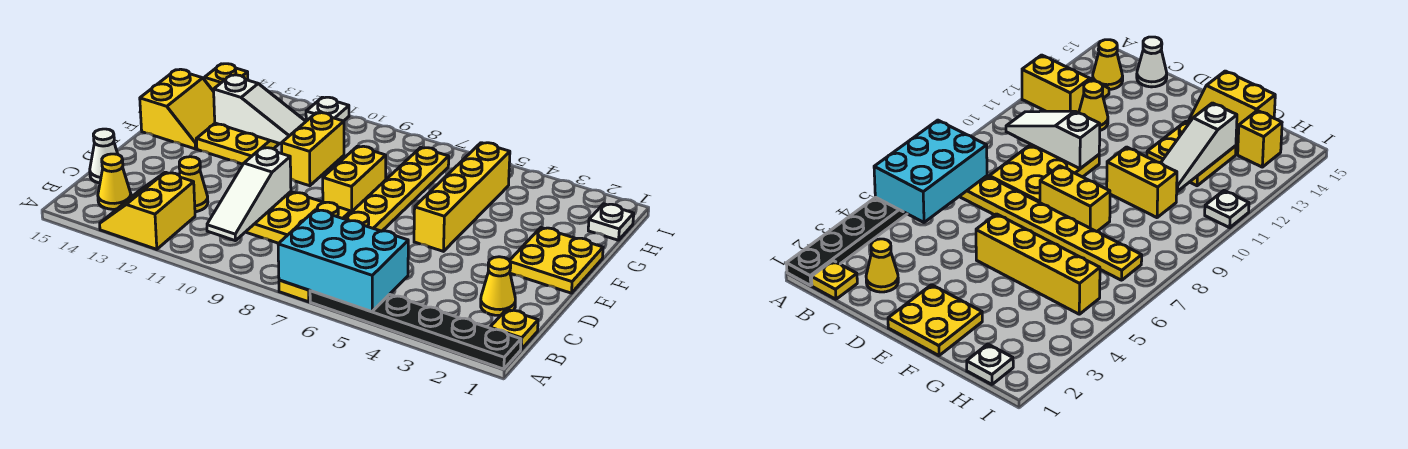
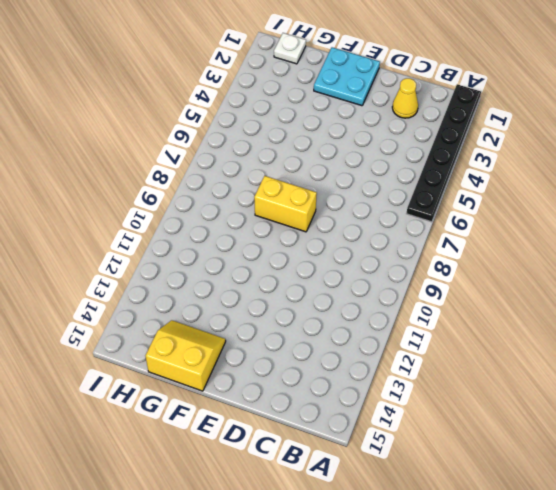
cyan plate E1:F2 level 1 -> yellow plate E1:F2 level 1
none -> yellow plate A7:H7 level 1
none -> yellow slope A12:B13 level 1 top 12
none -> yellow plate B1 level 1

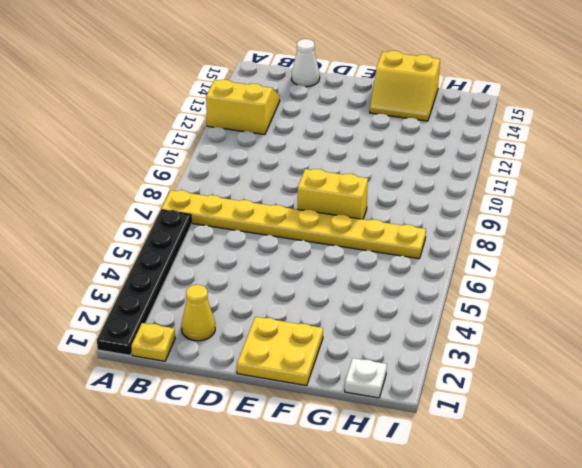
none -> yellow cone B14 level 1
none -> yellow plate C8:D10 level 1
none -> yellow cone C12 level 1

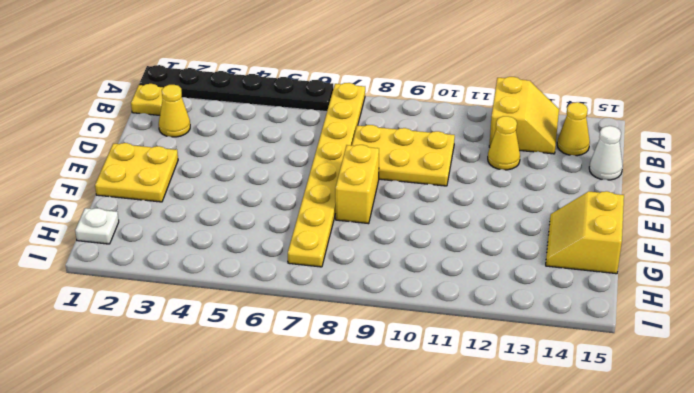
none -> yellow brick E5:H5 level 1
none -> yellow brick F10:G10 level 1
none -> yellow plate F12:G13 level 1

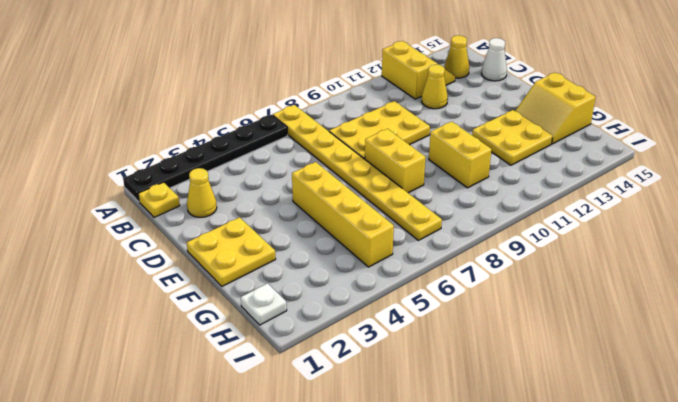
none -> yellow brick H14 level 1
none -> white plate I11 level 1
none -> cyan brick A5:B7 level 2

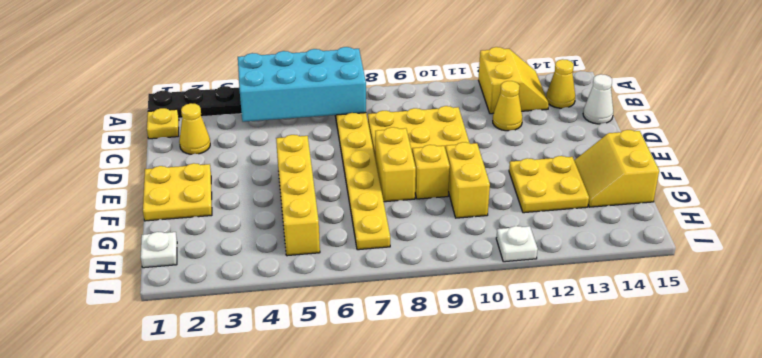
cyan brick A4:B7 level 2 -> cyan brick A5:B7 level 2
yellow brick F9 level 1 -> yellow brick H14 level 1
none -> white slope B10:D10 level 2 top D
none -> white slope G11:G13 level 2 top 13

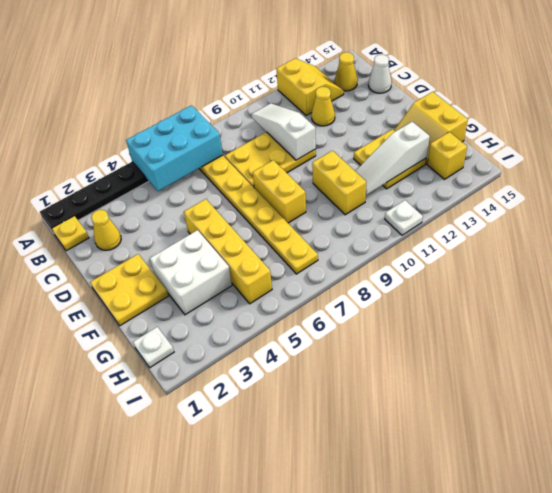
white brick F3:G4 level 1 -> none

